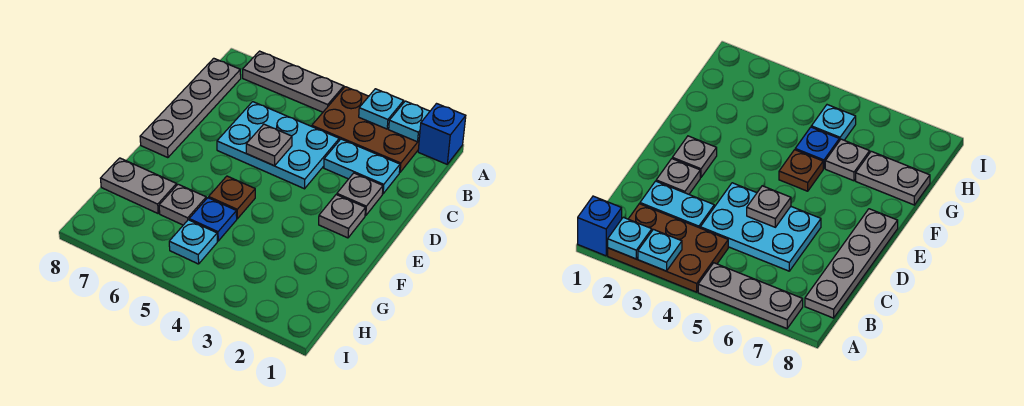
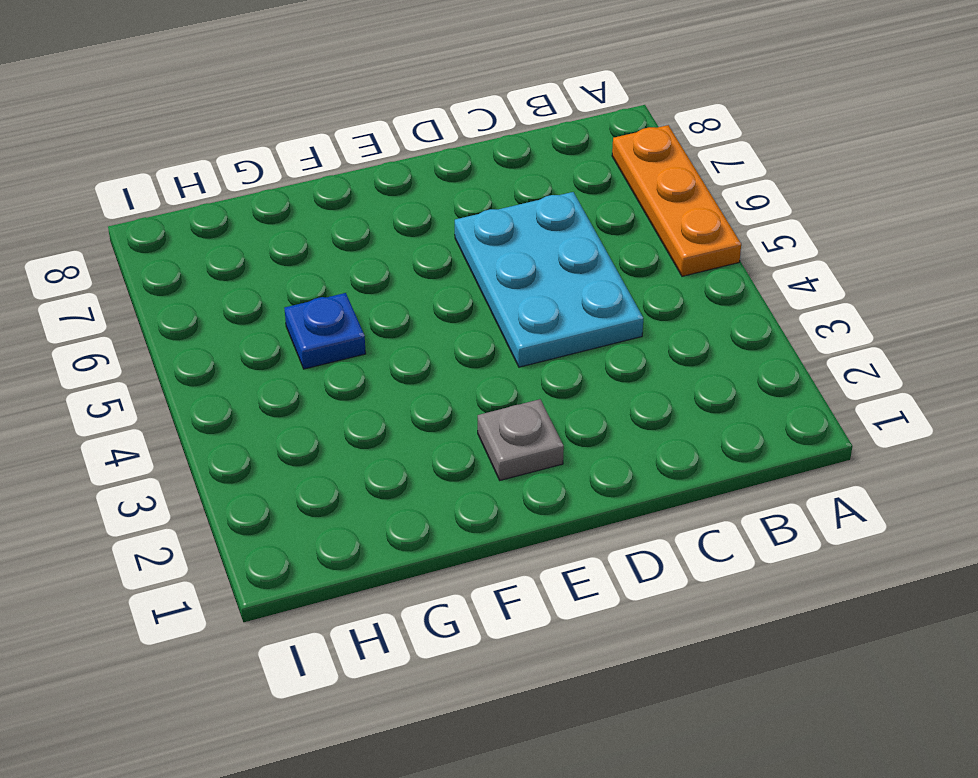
orange plate A5:A7 level 1 -> grey plate A5:A7 level 1
none -> blue brick A1 level 1
none -> brown plate A2:B4 level 1
none -> grey plate B8:E8 level 1

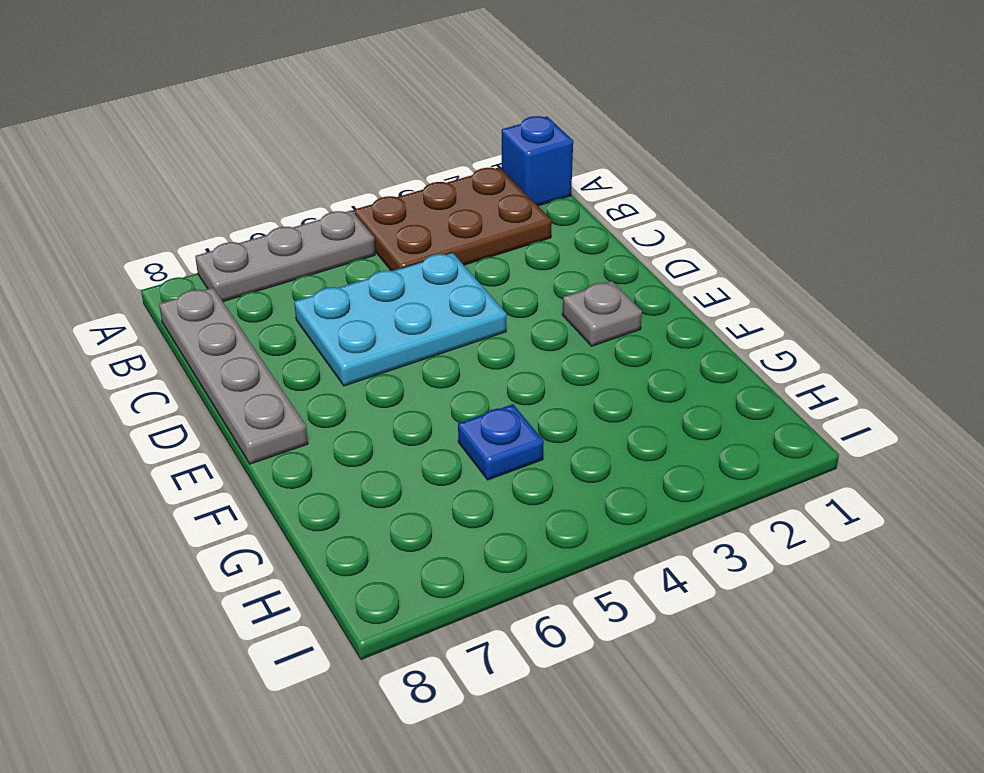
none -> cyan plate C2:C3 level 1
none -> grey plate D2 level 1
none -> brown plate F5 level 1

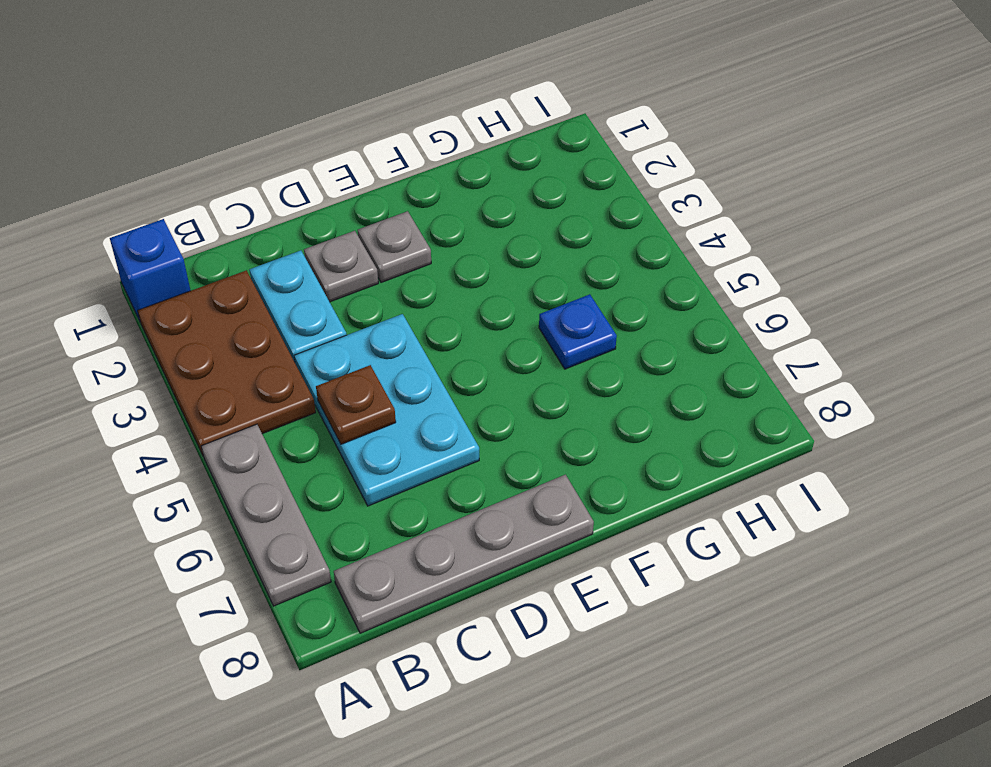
brown plate C5 level 2 -> brown plate F5 level 1
none -> grey plate G6 level 1
none -> grey plate G7:G8 level 1
none -> cyan plate H5 level 1

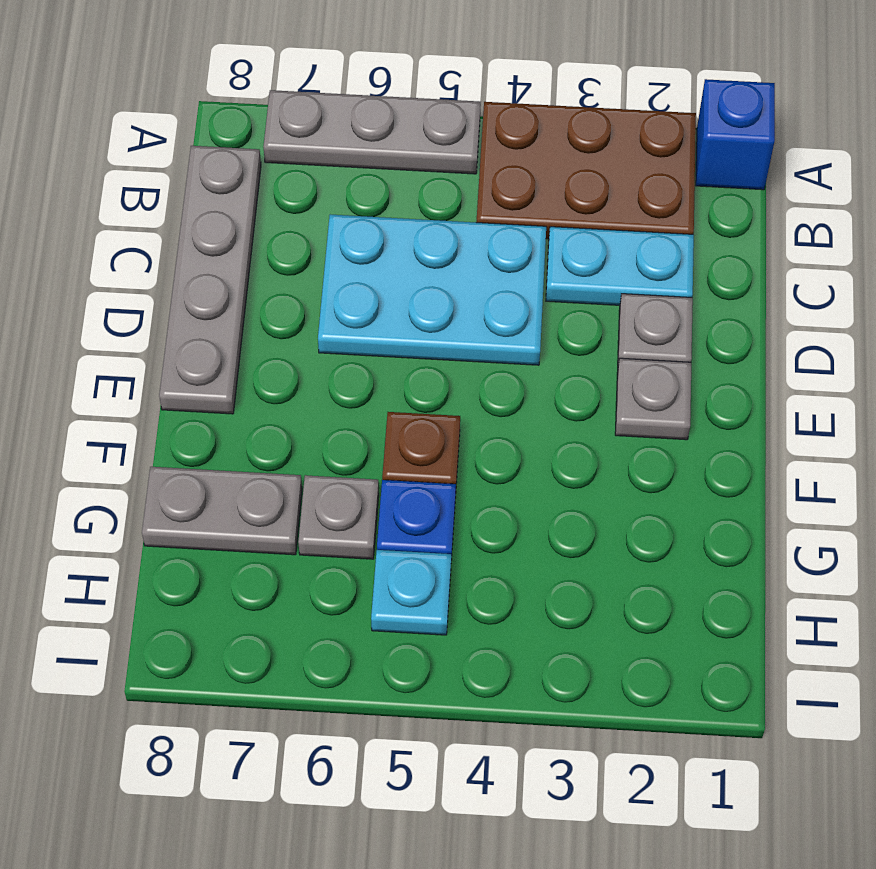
none -> cyan plate A2 level 2
none -> cyan plate A3 level 2
none -> grey plate D5 level 2

